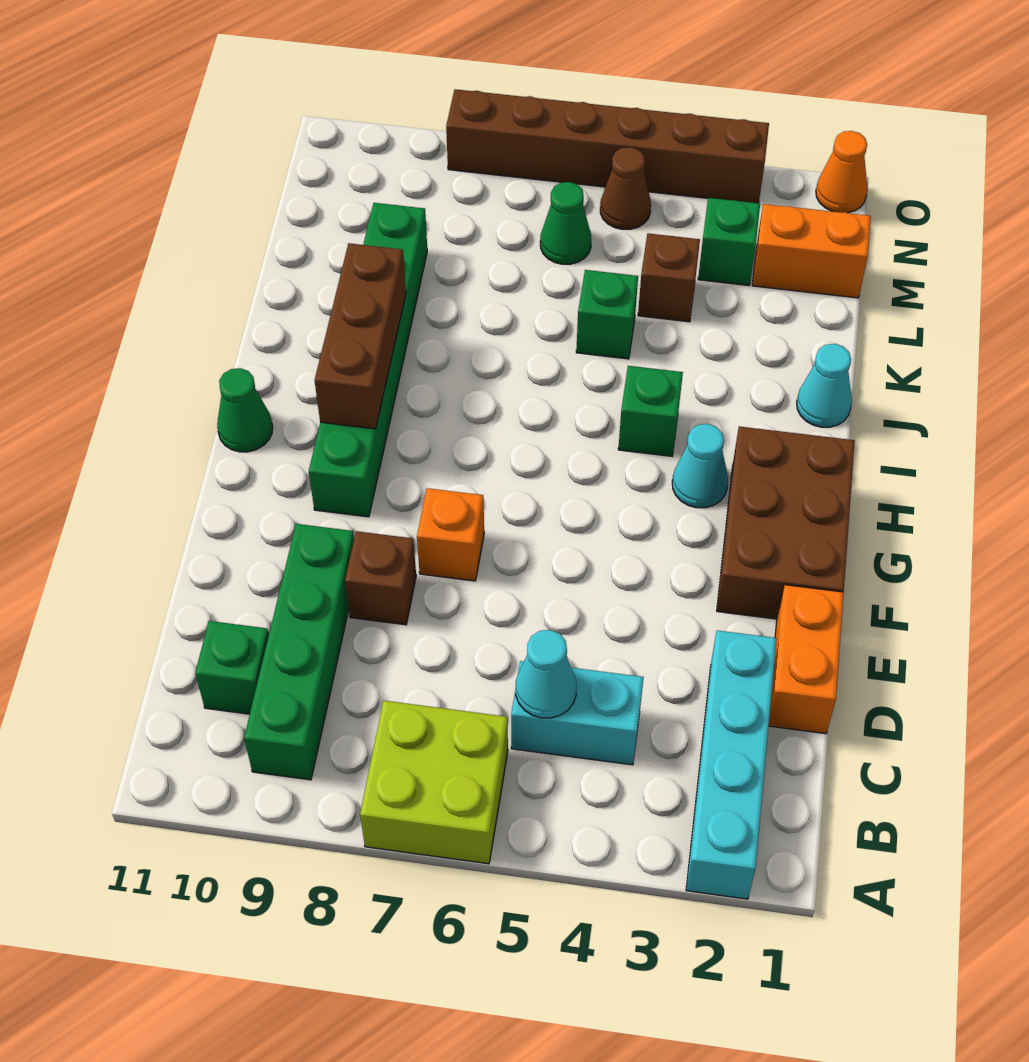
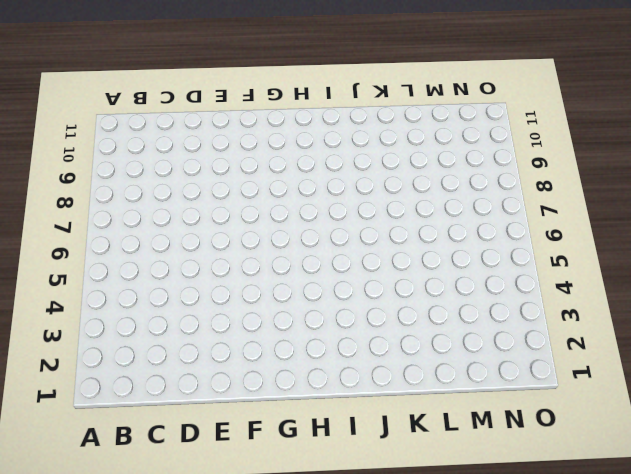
none -> cyan brick A2:D2 level 1
none -> lime brick A6:B7 level 1
none -> green brick B9:E9 level 1

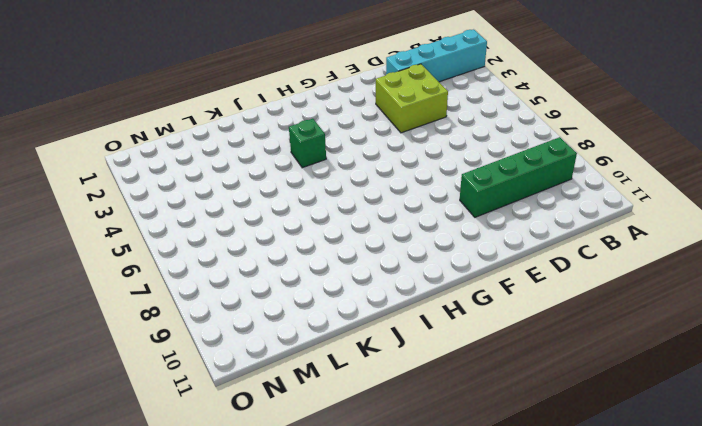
lime brick D3:E4 level 1 -> lime brick A6:B7 level 1
none -> cyan brick C4:C5 level 1
none -> green brick C10 level 1
none -> orange brick D1:E1 level 1

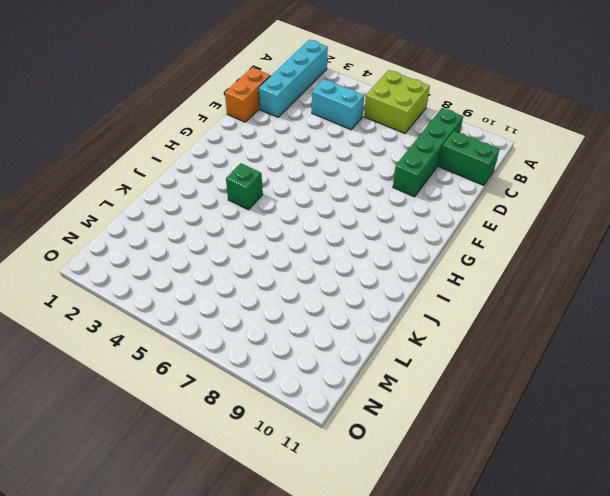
green brick C10:C11 level 1 -> green brick C10 level 1
none -> brown brick E8 level 1
none -> brown brick F1:H2 level 1
none -> orange brick F7 level 1

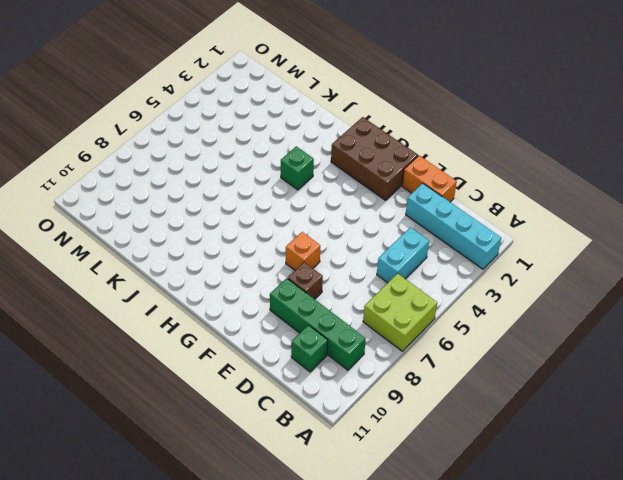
none -> green brick G9:L9 level 1
none -> cyan cone H3 level 1
none -> green cone H11 level 1

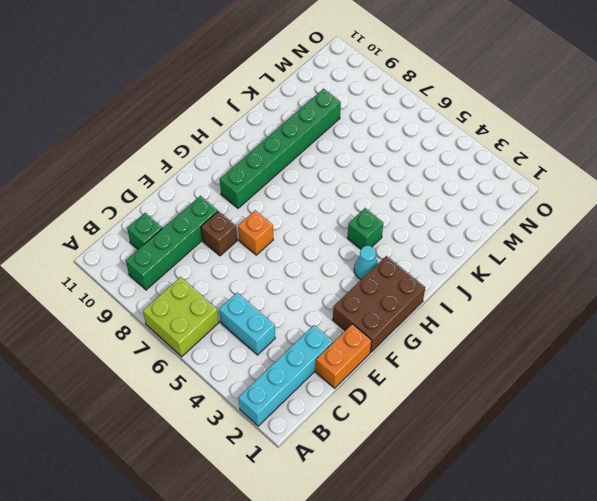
none -> green cone H11 level 1
none -> cyan cone J1 level 1
none -> green brick K5 level 1

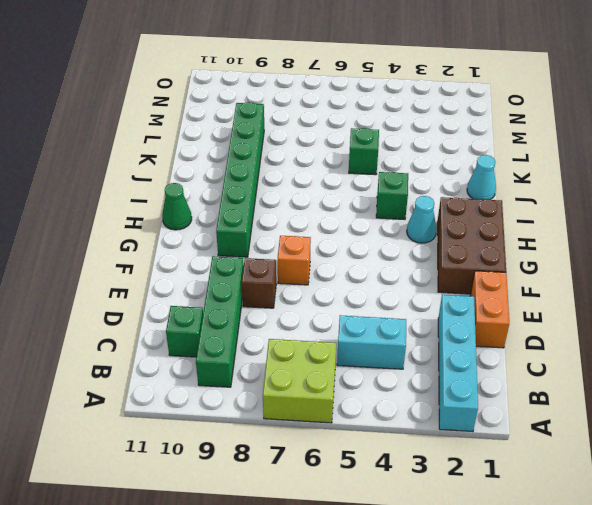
none -> brown brick L4 level 1
none -> orange brick M1:M2 level 1
none -> green brick M3 level 1

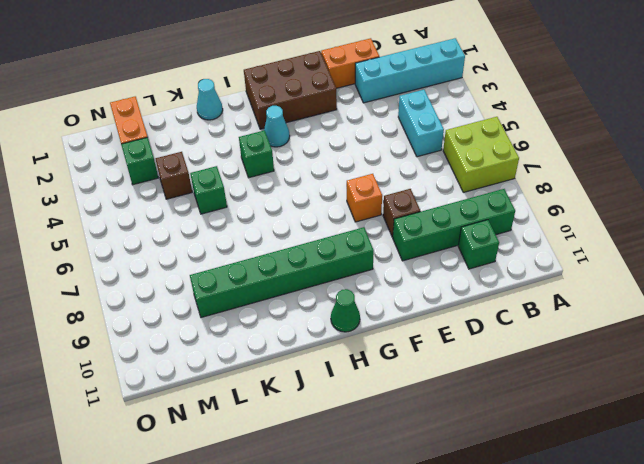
none -> green cone M6 level 1
none -> brown cone N5 level 1
none -> orange cone O1 level 1

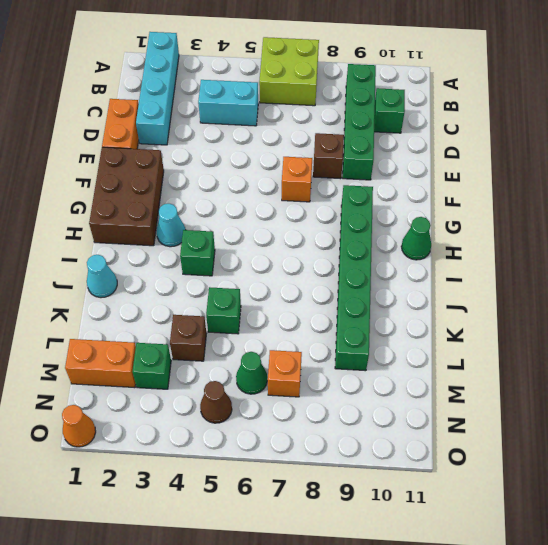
orange brick M7 level 1 -> none
none -> brown brick O3:O8 level 1
none -> cyan cone C5 level 2
none -> brown brick H9:J9 level 2

